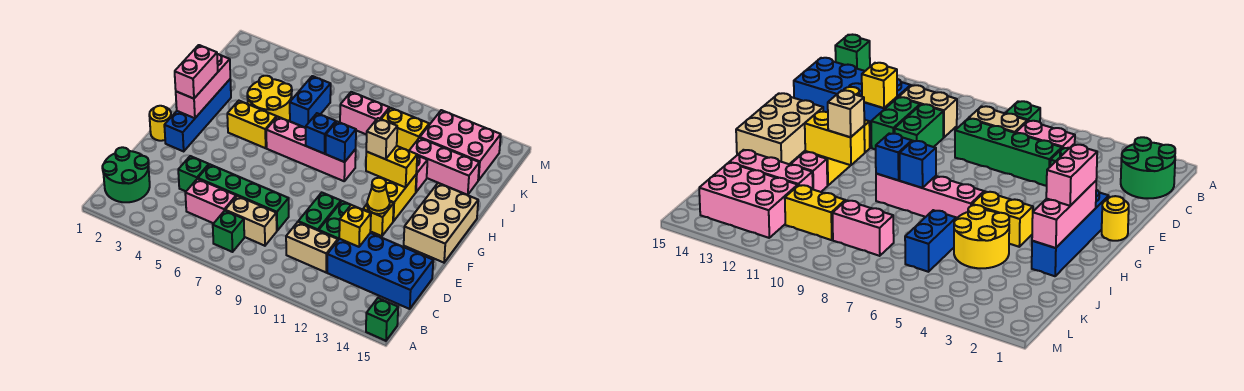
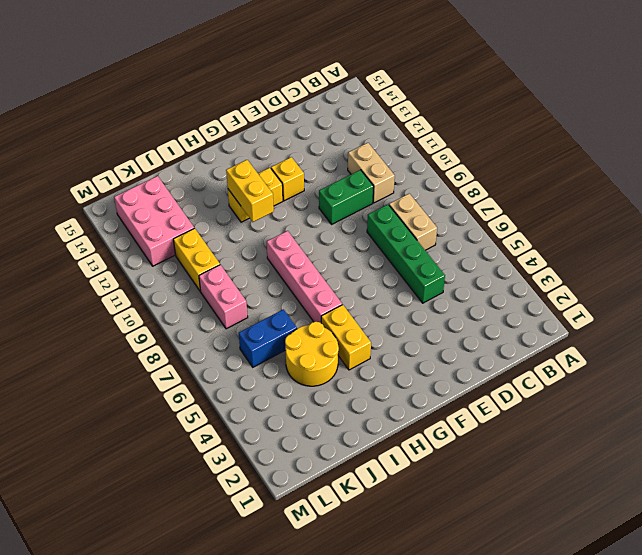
none -> green brick A15 level 1
none -> green round brick B1:C2 level 1
none -> green brick B7 level 1
none -> pink brick C5:C6 level 1

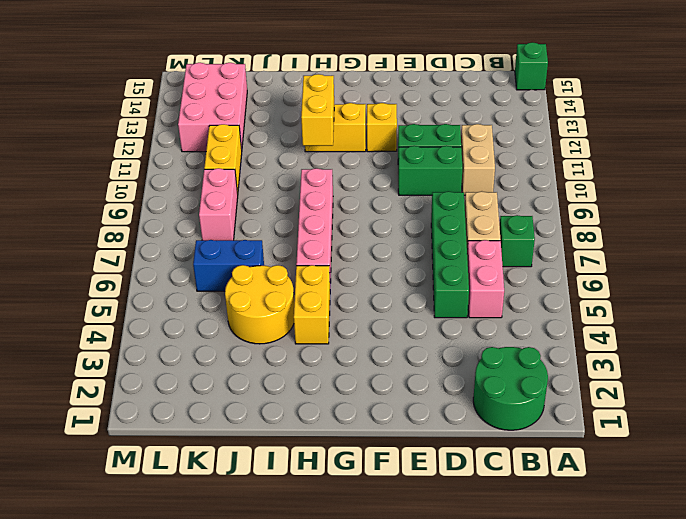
none -> blue brick C12:D15 level 1
none -> green brick D4 level 1
none -> yellow round brick F1 level 1
none -> blue brick F2:I2 level 1

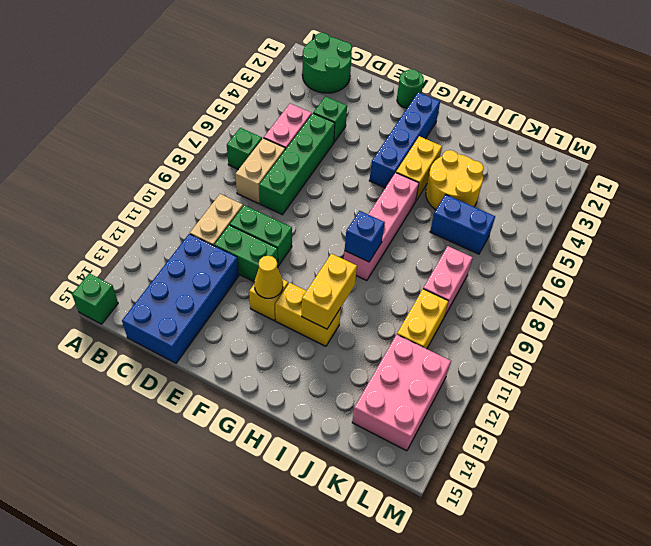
green round brick F1 level 1 -> yellow round brick F1 level 1
blue brick G2:G5 level 1 -> blue brick F2:I2 level 1
none -> tan brick F14:H15 level 1
none -> pink brick I12 level 1
none -> pink brick J12:J14 level 1
none -> yellow brick D12 level 2

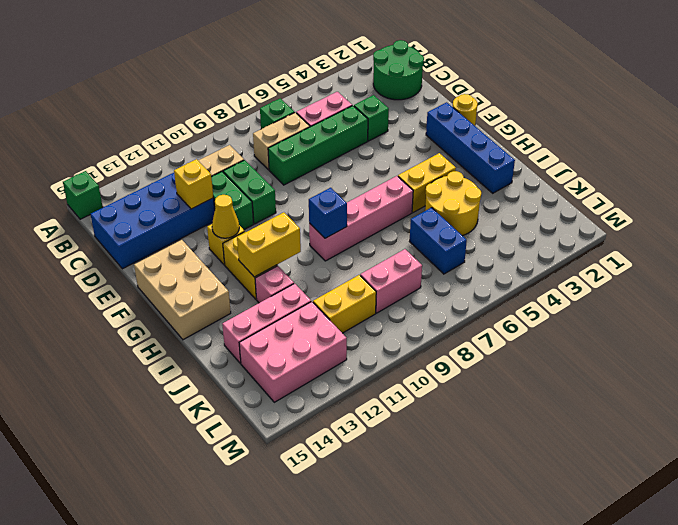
none -> pink brick G2:I2 level 2
none -> blue brick H8 level 2
none -> pink brick G2:H2 level 3
none -> tan brick H11 level 3

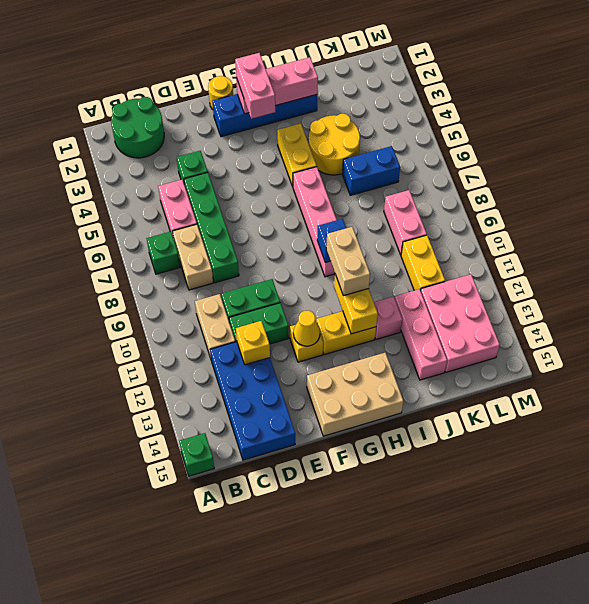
pink brick G2:G3 level 3 -> pink brick G2:H2 level 3
tan brick H10:H11 level 3 -> tan brick H11 level 3
none -> blue brick H8 level 2

